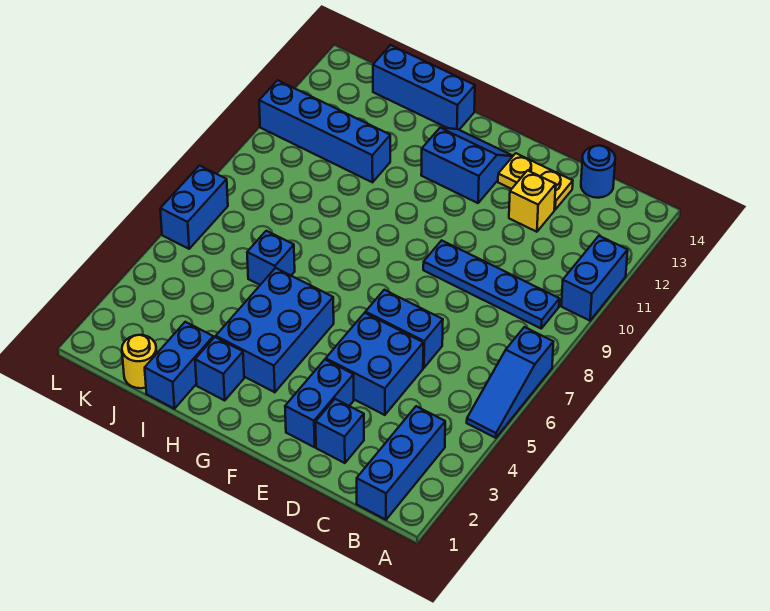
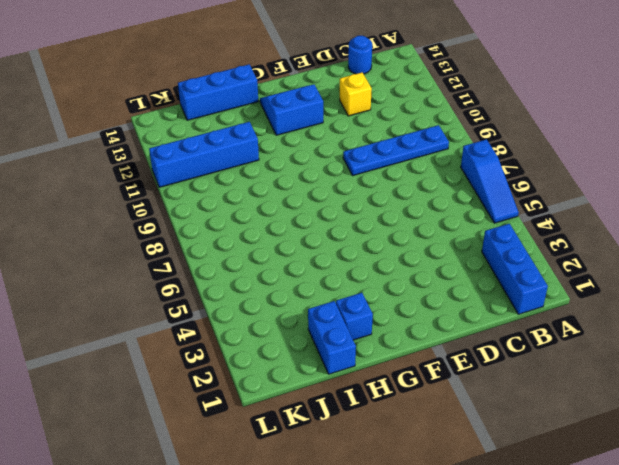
none -> blue brick A10:A11 level 1
none -> blue brick D2 level 1
none -> blue brick D4:E5 level 1

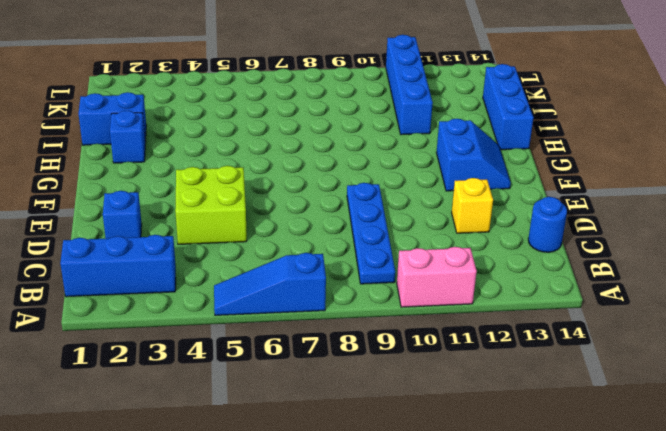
pink brick A10:A11 level 1 -> blue brick A10:A11 level 1
lime brick D4:E5 level 1 -> blue brick D4:E5 level 1
none -> blue brick D6:E6 level 1
none -> yellow plate D13:E13 level 1
none -> blue brick E2:E3 level 1

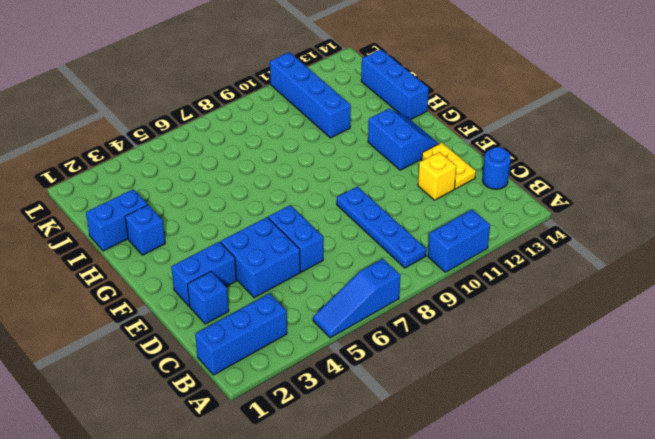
none -> blue brick G3:H5 level 1
none -> blue brick I6 level 1
none -> yellow round brick J1 level 1

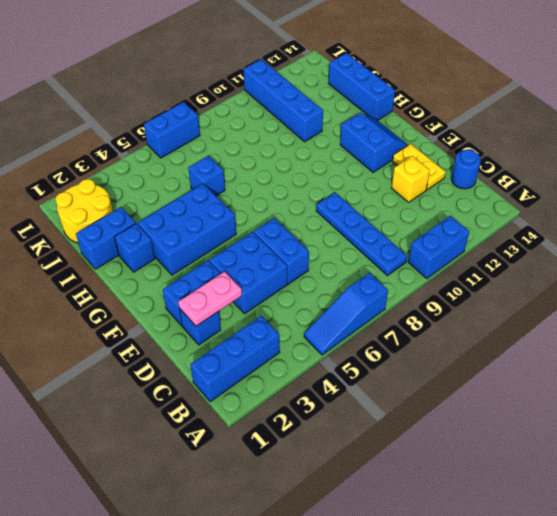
pink plate D2:D3 level 2 -> none
yellow round brick J1:K2 level 1 -> yellow round brick J1 level 1

